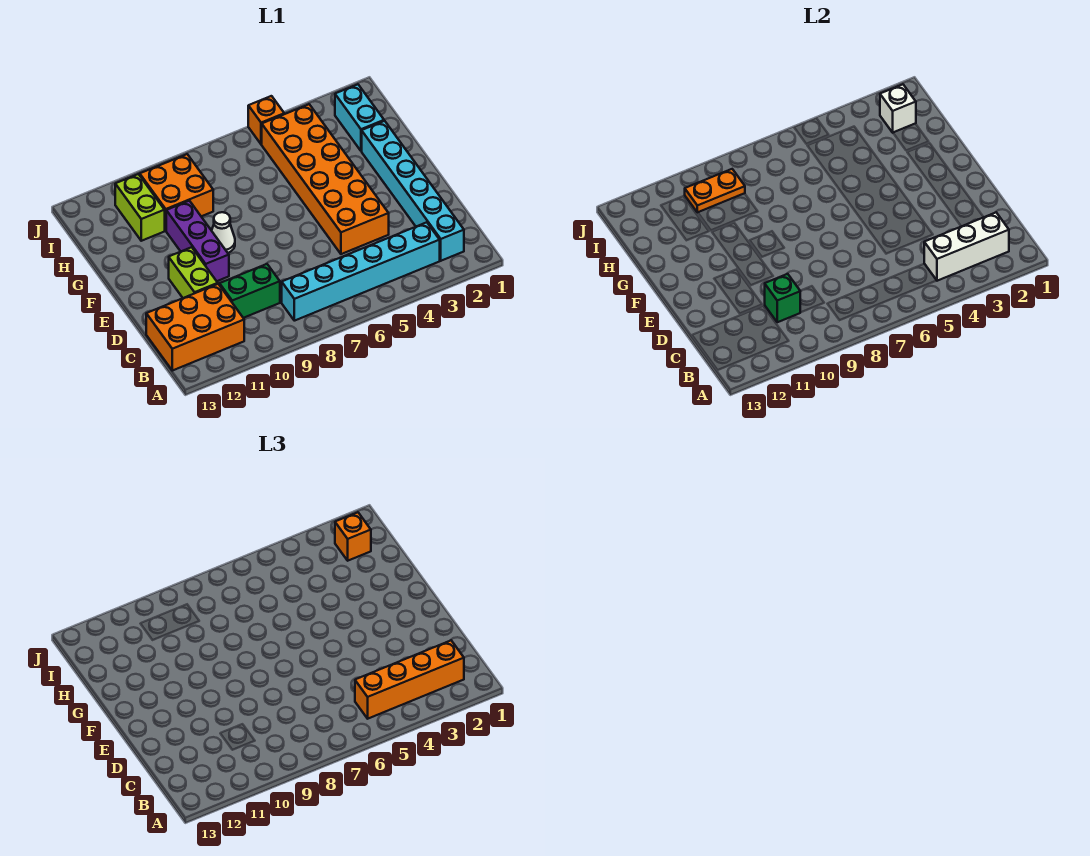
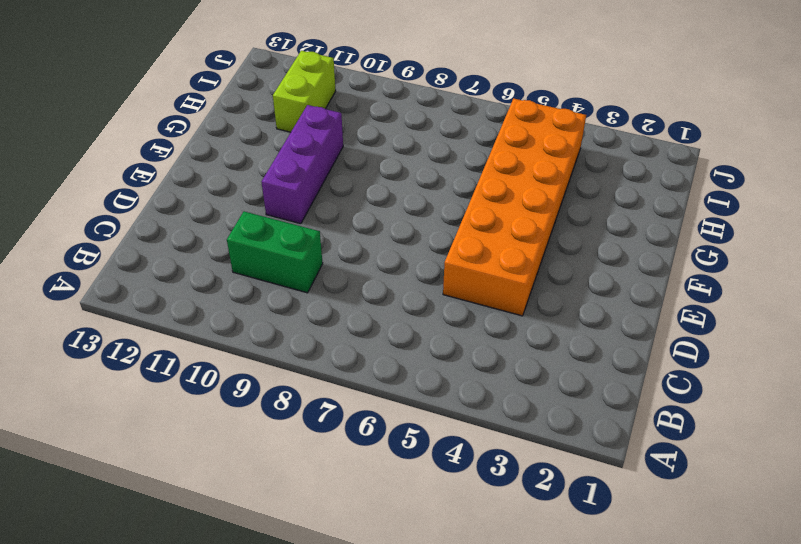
none -> cyan brick B2:G2 level 1
none -> cyan brick B3:B8 level 1
none -> orange brick B11:C13 level 1

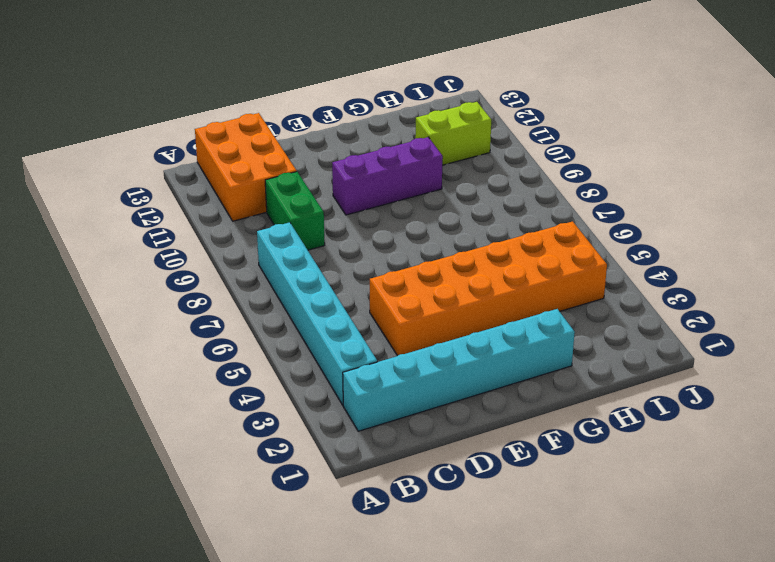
none -> lime brick D11:E11 level 1
none -> white cone F9 level 1
none -> cyan brick H2:I2 level 1

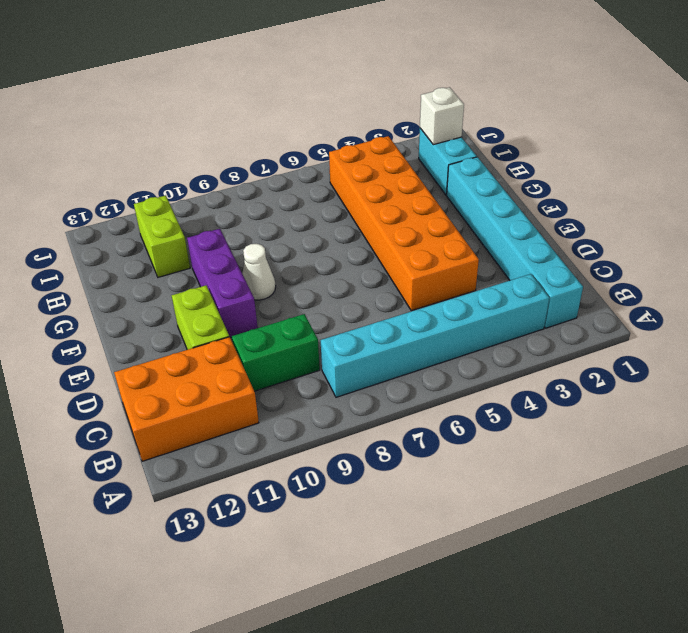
none -> orange brick H9:I10 level 1
none -> orange brick J5 level 1
none -> white brick B2:B4 level 2

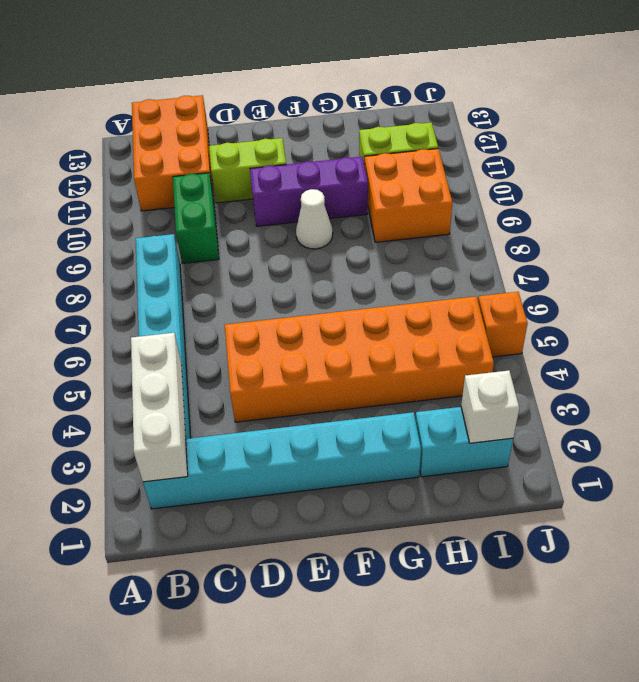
none -> green brick C10 level 2
none -> orange plate I9:I10 level 2
none -> orange brick B2:B5 level 3

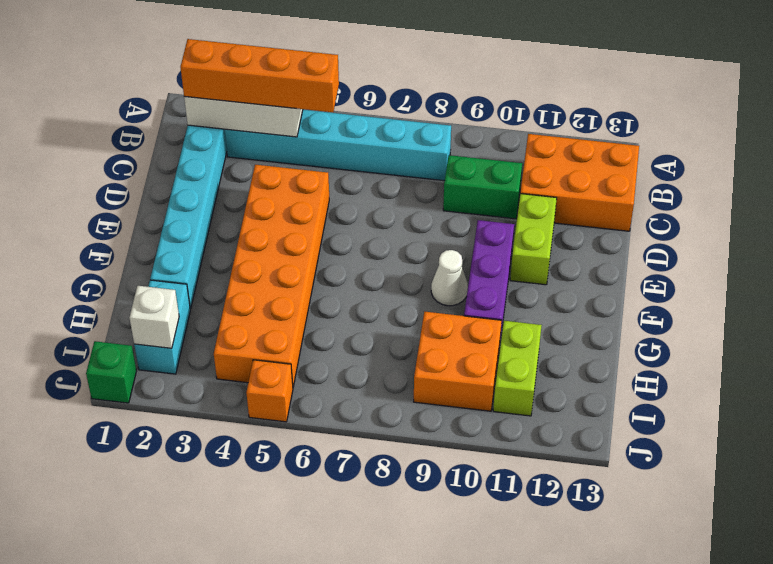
green brick J1 level 1 -> green brick C10 level 2
none -> orange plate I9:I10 level 2
none -> orange brick I2 level 3

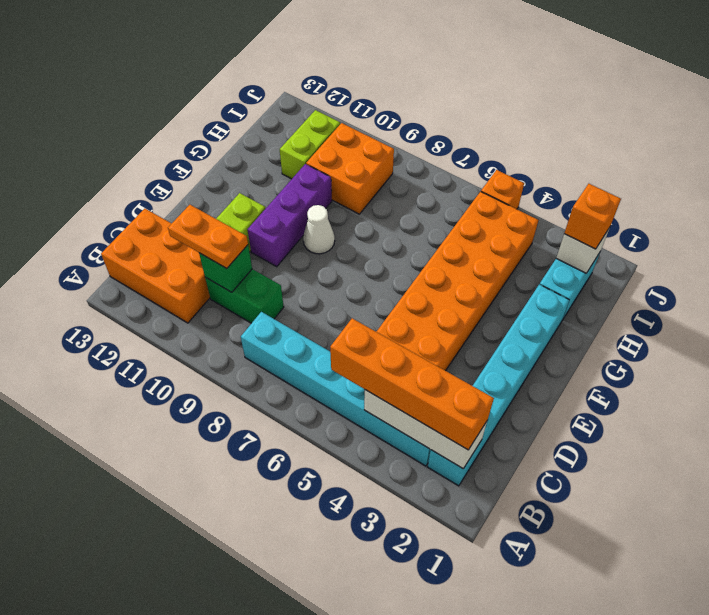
orange plate C10:C11 level 3 -> orange plate I9:I10 level 2

